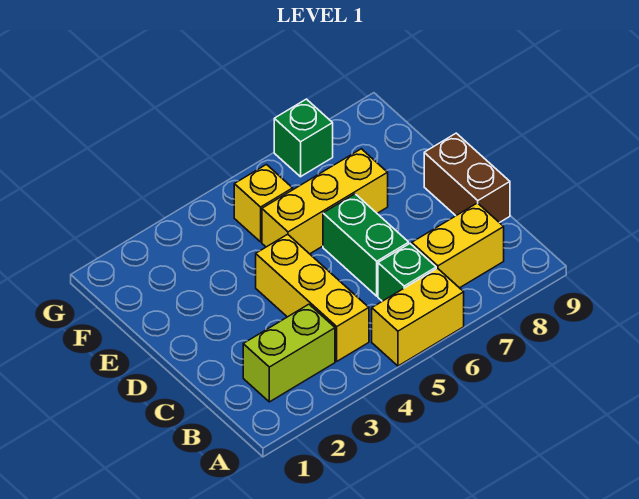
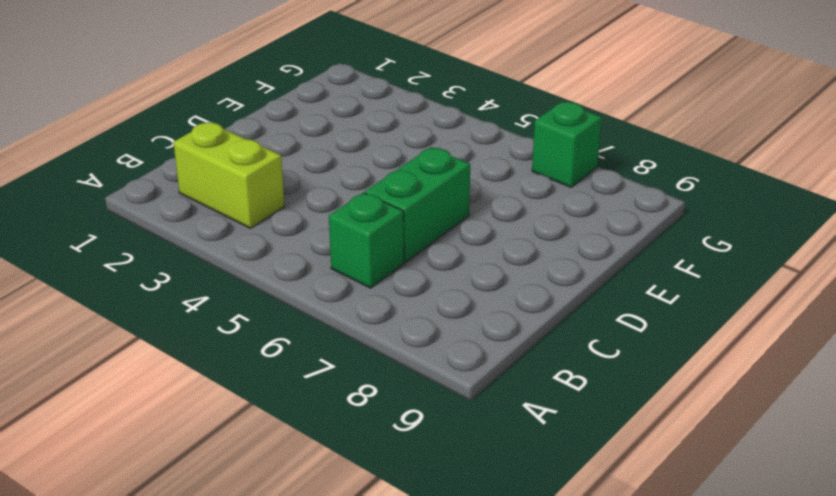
none -> yellow brick A5:A6 level 1
none -> yellow brick B4:D4 level 1

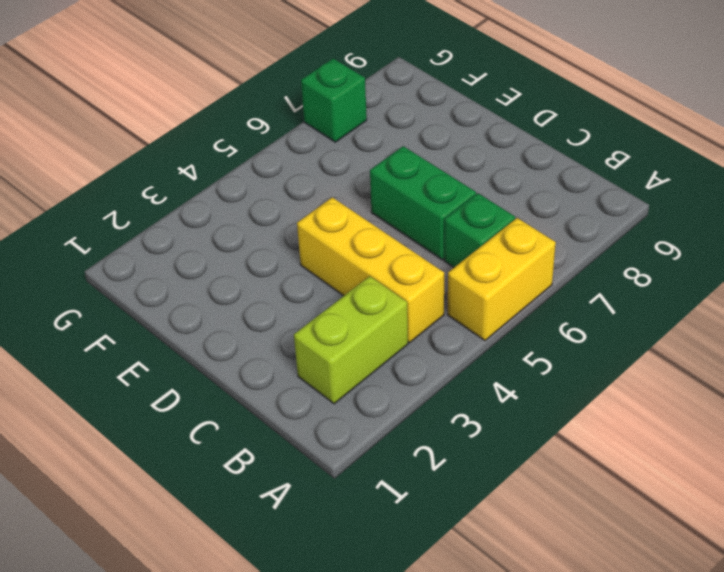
none -> yellow brick B7:B8 level 1
none -> brown brick C9:D9 level 1

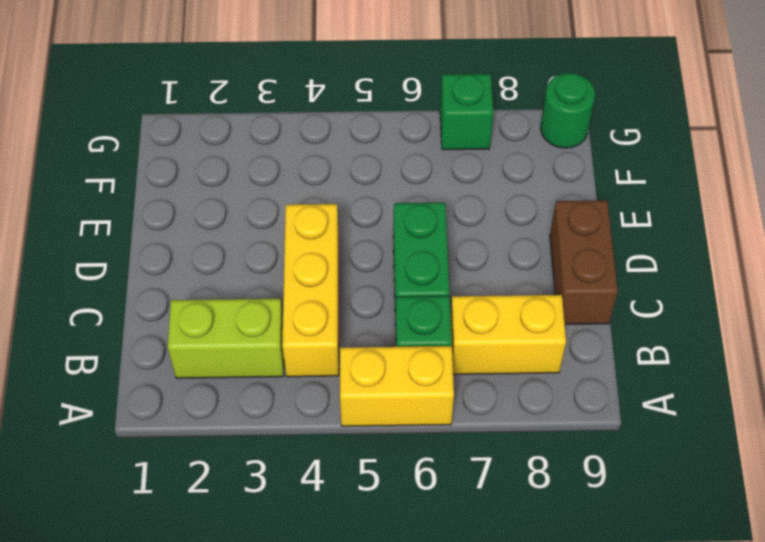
green round brick G9 level 1 -> none
none -> yellow brick E5:E7 level 1
none -> yellow brick F5 level 1

